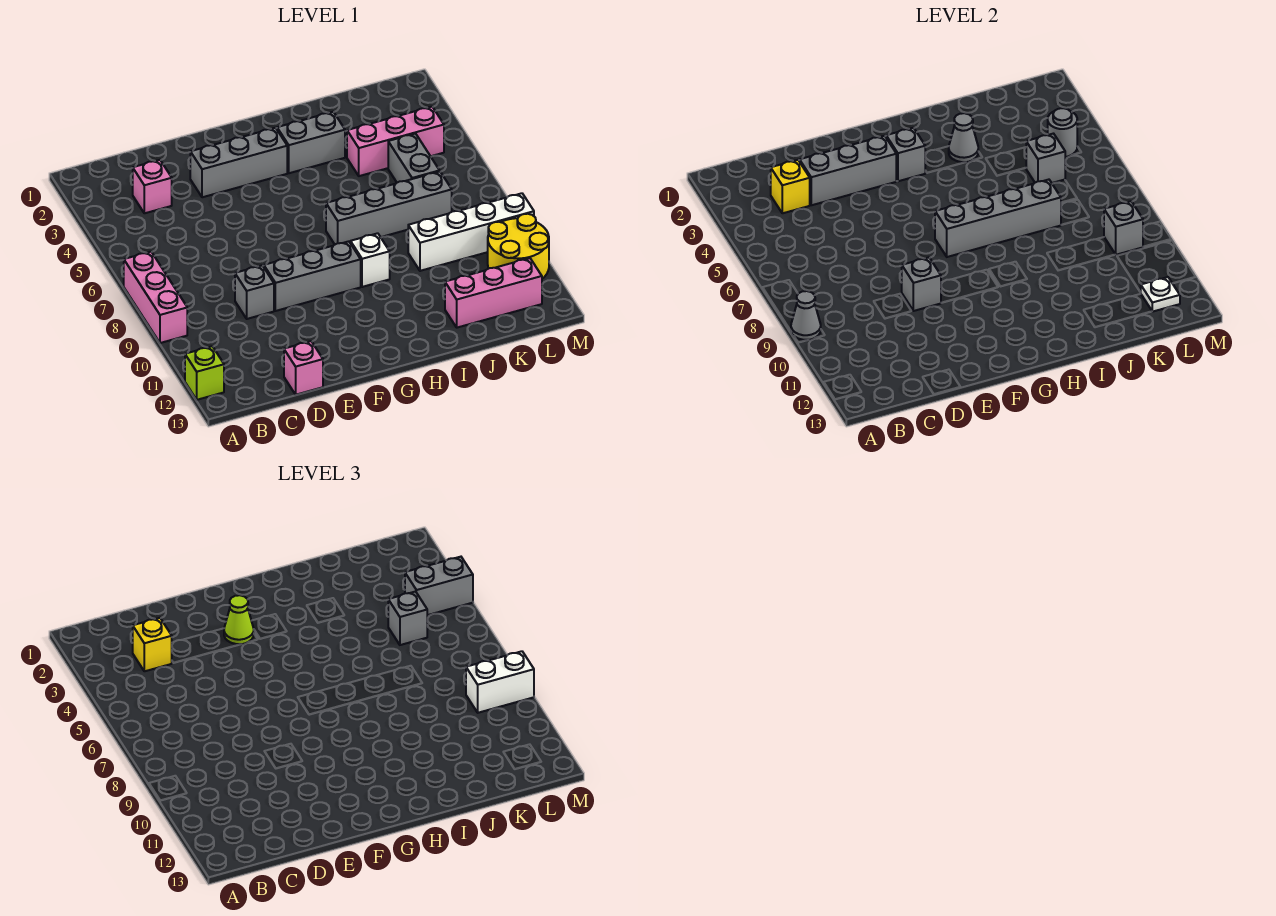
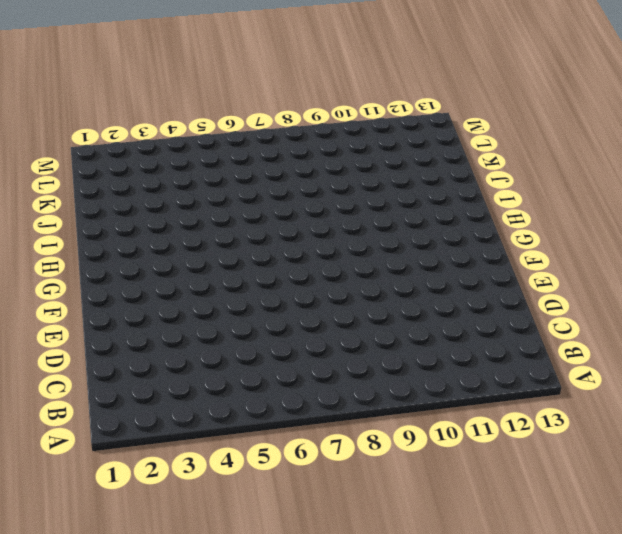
none -> pink brick A7:A9 level 1
none -> lime brick A12 level 1
none -> pink brick C3 level 1
none -> grey brick D9 level 1

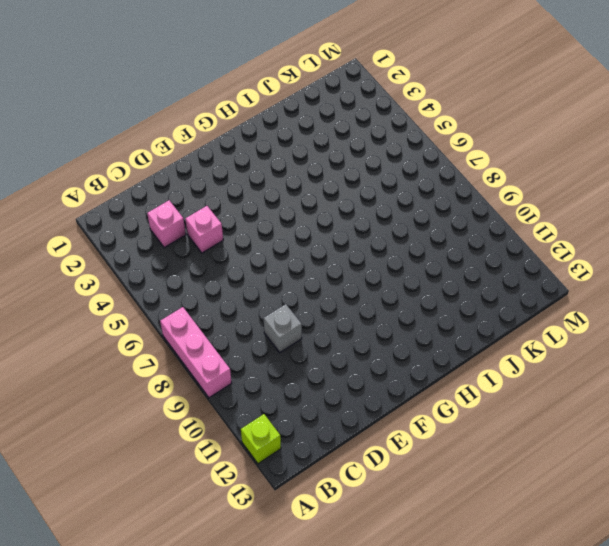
pink brick D4 level 1 -> pink brick D13 level 1
none -> grey brick E3:G3 level 1
none -> grey brick E9:G9 level 1
none -> grey brick H3:I3 level 1
none -> grey brick H7:K7 level 1

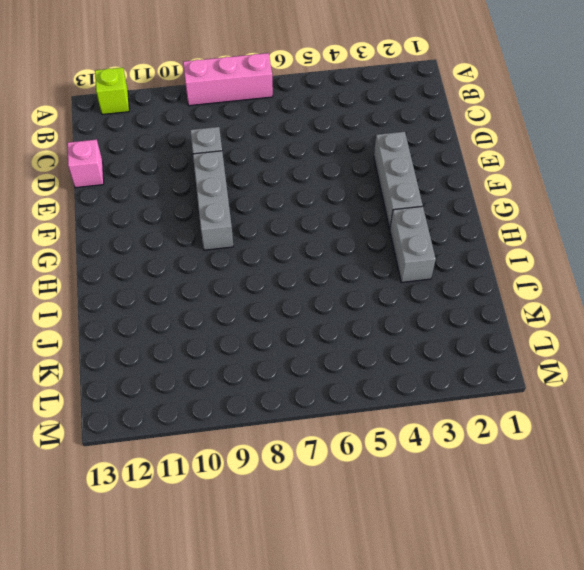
none -> pink brick C3 level 1
none -> grey brick H7:K7 level 1
none -> white brick H9 level 1
none -> pink brick J4:L4 level 1

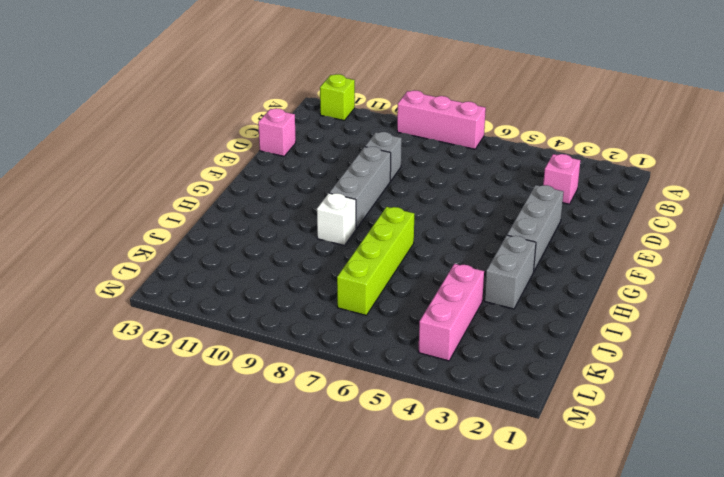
lime brick H7:K7 level 1 -> grey brick H7:K7 level 1
none -> white brick J9:M9 level 1
none -> pink brick J12:L12 level 1
none -> grey brick K5:K6 level 1
none -> yellow round brick L10:M11 level 1

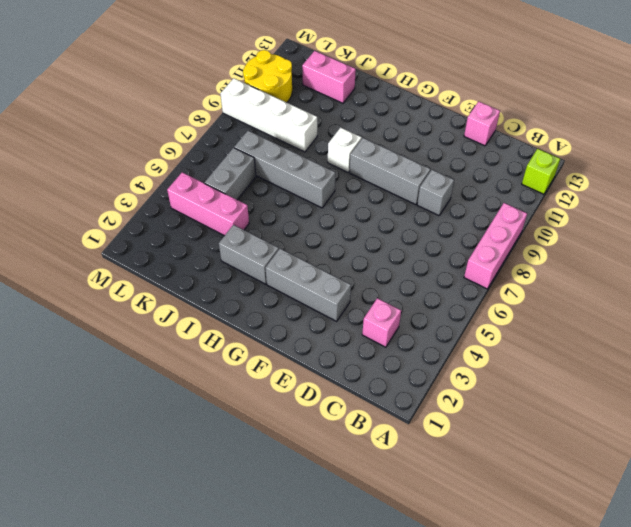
pink brick J12:K12 level 1 -> pink brick J12:L12 level 1
none -> grey cone A9 level 2
none -> yellow brick C3 level 2
none -> grey brick D3:F3 level 2
none -> grey brick E9 level 2

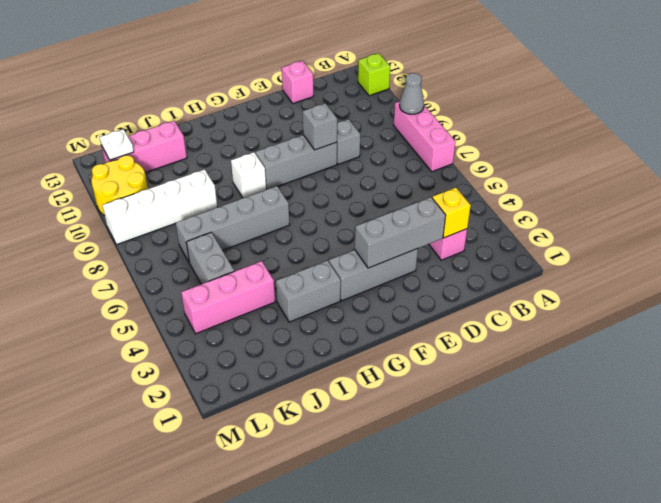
none -> grey brick G3 level 2
none -> grey brick G7:J7 level 2
none -> grey cone I3 level 2
none -> grey brick K5 level 2

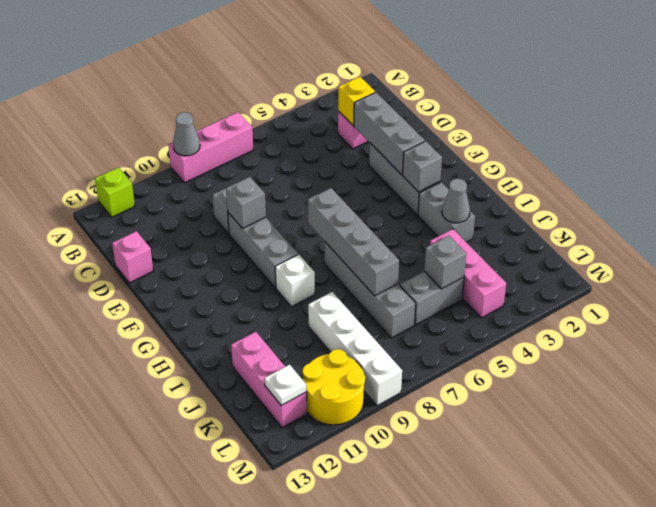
none -> grey round brick L4 level 2
none -> grey brick L9 level 2
none -> yellow brick C3 level 3
none -> lime cone F3 level 3

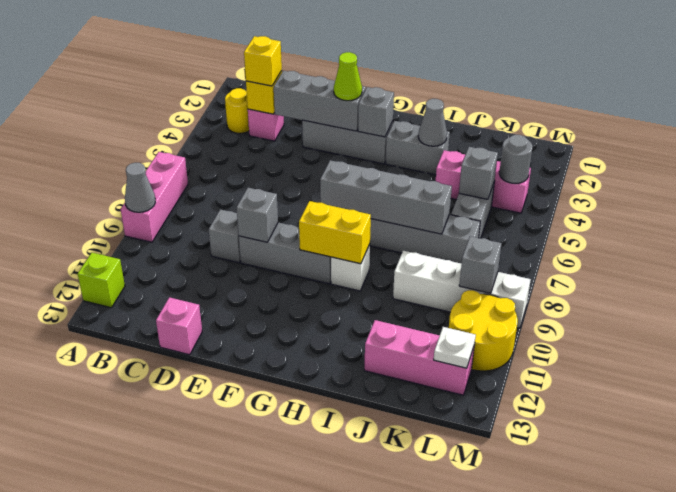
yellow round brick B3 level 1 -> none
yellow brick G9:H9 level 2 -> none
none -> grey brick K5 level 3
none -> grey brick L4:M4 level 3
none -> white brick L9:M9 level 3

